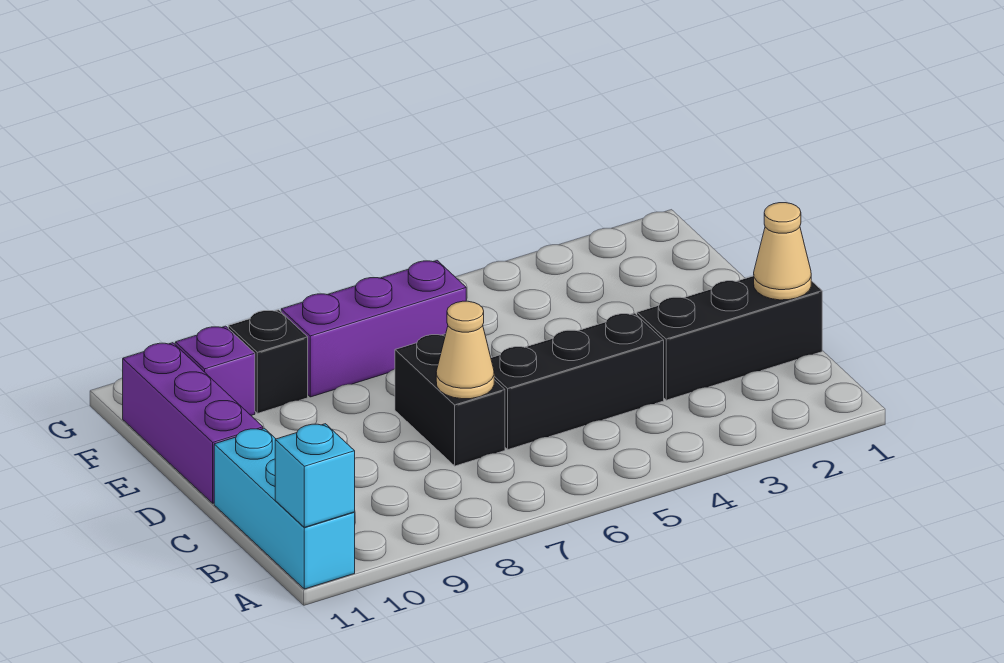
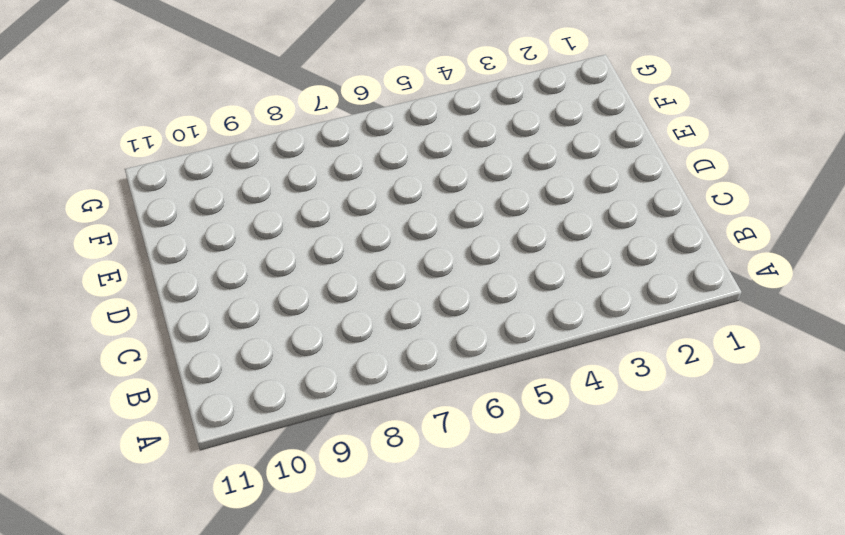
none -> cyan brick A11:C11 level 1
none -> black brick C1:C3 level 1

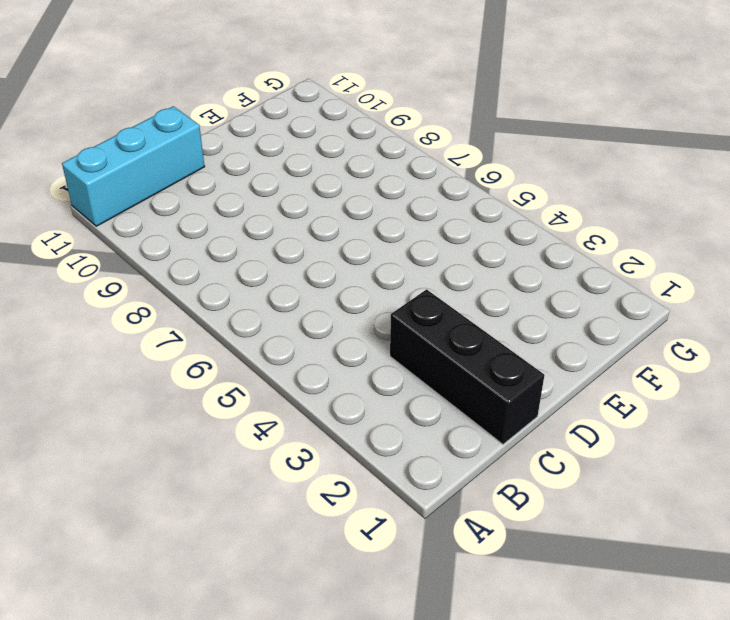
none -> black brick C4:C6 level 1
none -> black brick C7:D7 level 1

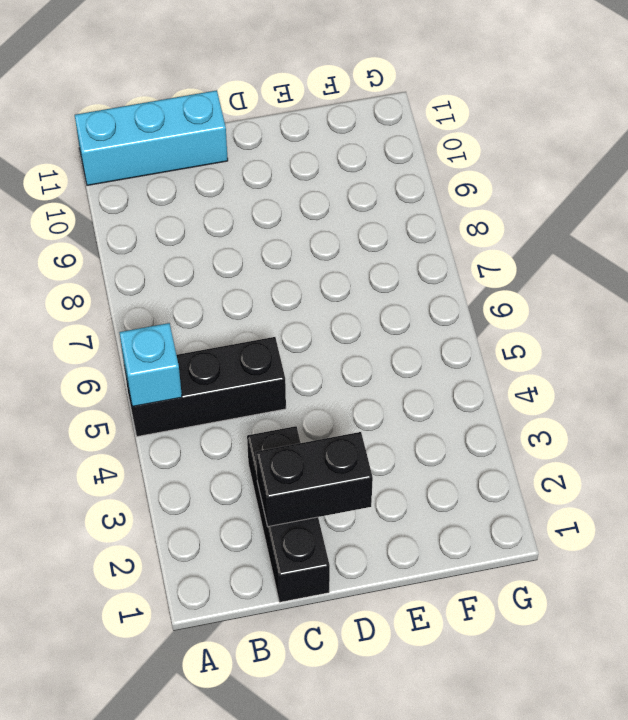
black brick A5:C5 level 1 -> black brick C4:C6 level 1
cyan brick A5 level 2 -> cyan brick A11 level 2
black brick C2:D2 level 2 -> black brick C7:D7 level 1
none -> purple brick D11:F11 level 1
none -> purple brick F6:F8 level 1

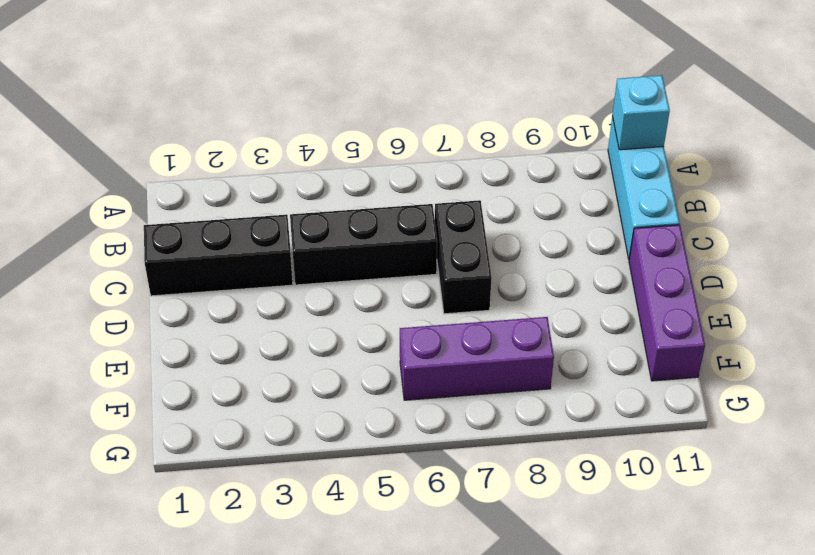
none -> black brick F9 level 1
none -> purple brick F10 level 1

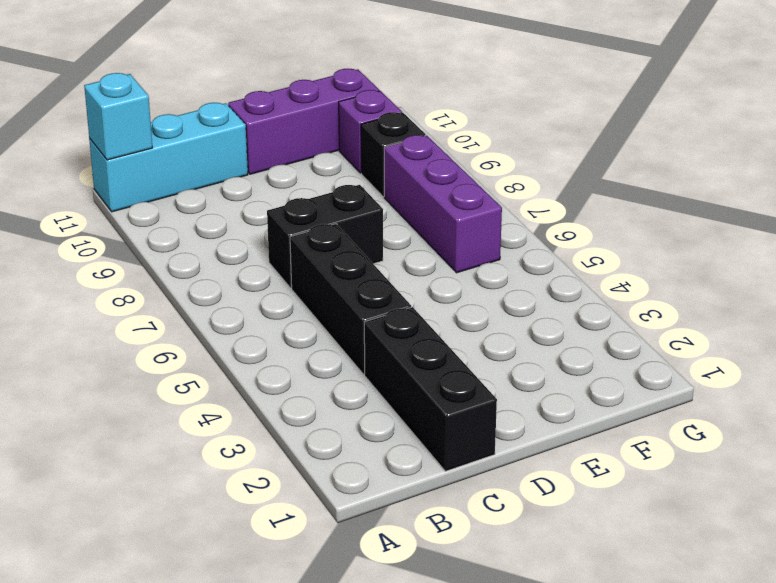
none -> tan cone C1 level 2
none -> tan cone C7 level 2

